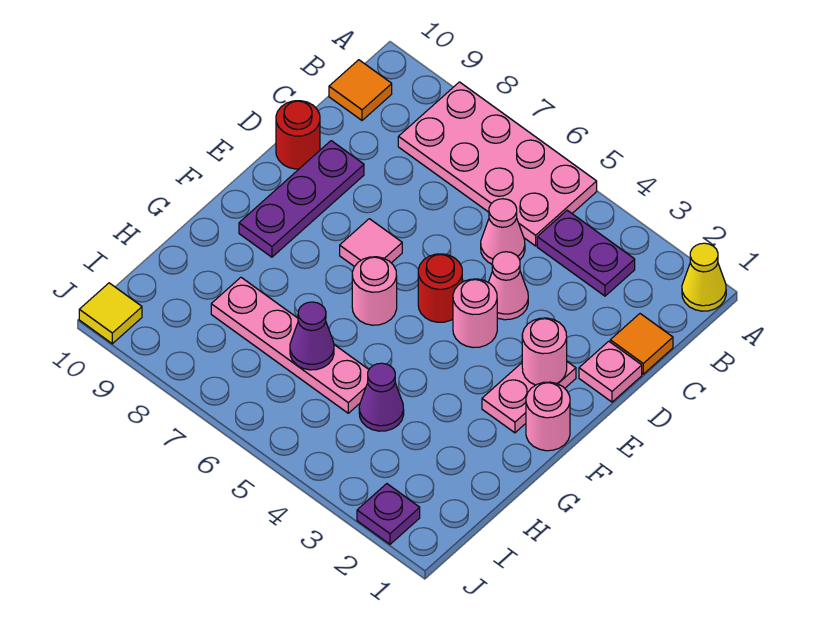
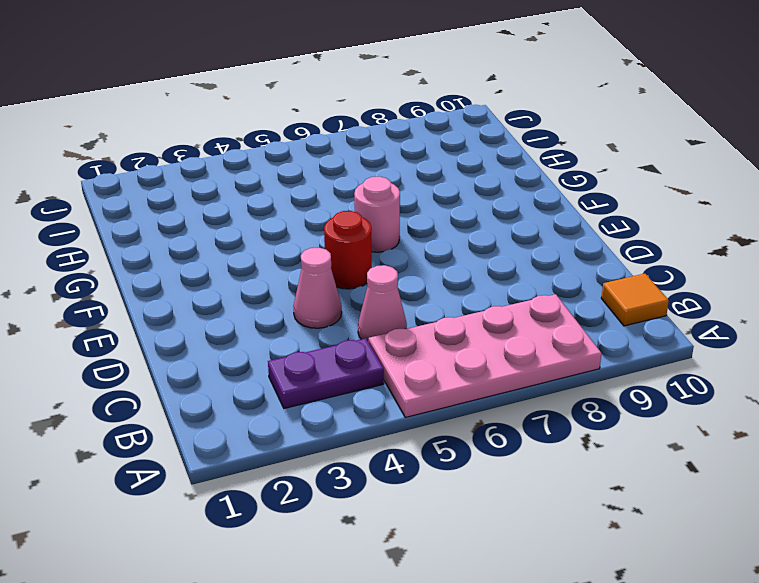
none -> yellow cone A1 level 1
none -> orange tile C1 level 1
none -> pink plate D1 level 1

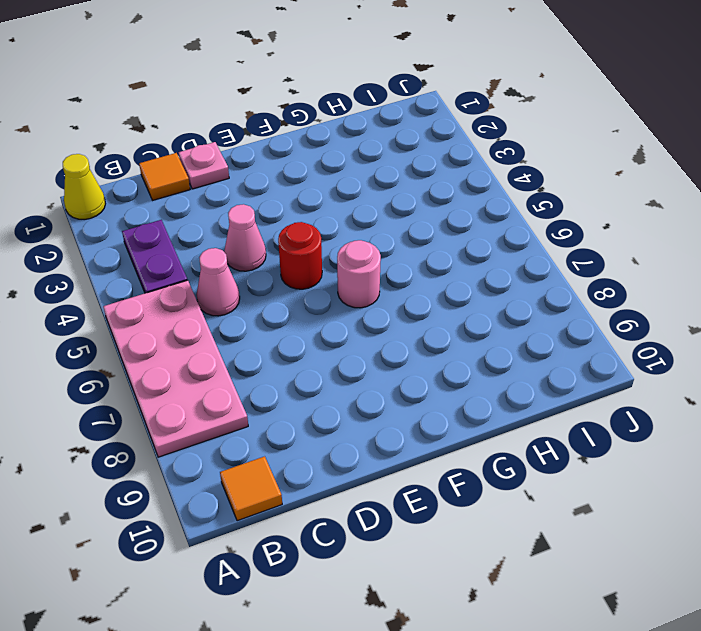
none -> purple plate D9:F9 level 1
none -> red round brick D10 level 1
none -> pink plate E2:F2 level 1

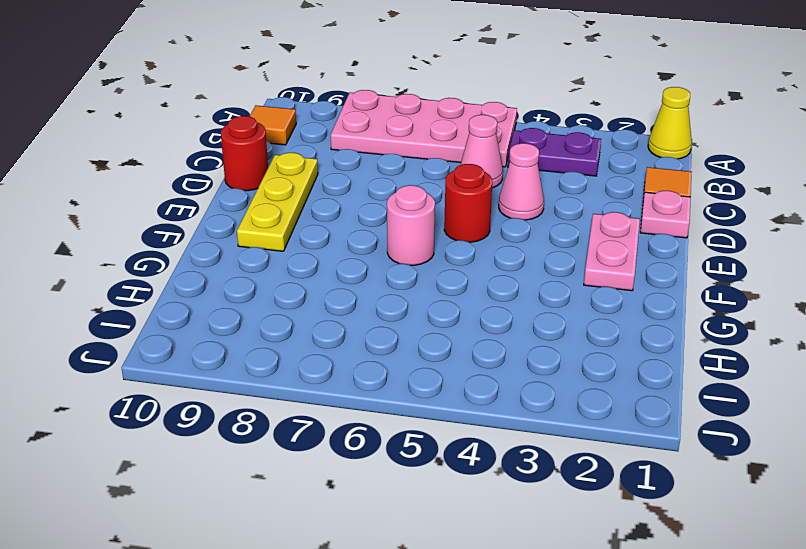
yellow plate D9:F9 level 1 -> purple plate D9:F9 level 1
none -> pink round brick E4 level 1
none -> pink tile E7 level 1
none -> pink round brick F1 level 1

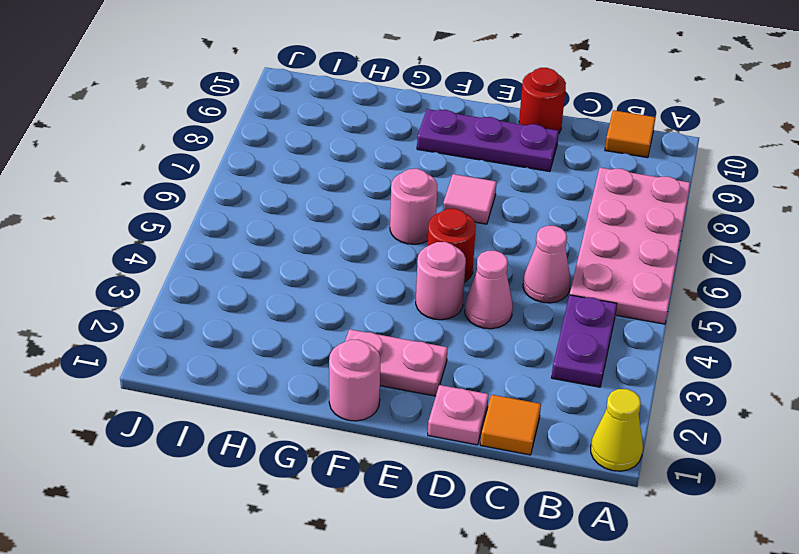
none -> purple cone H4 level 1
none -> pink plate H5:H8 level 1
none -> purple plate J2 level 1

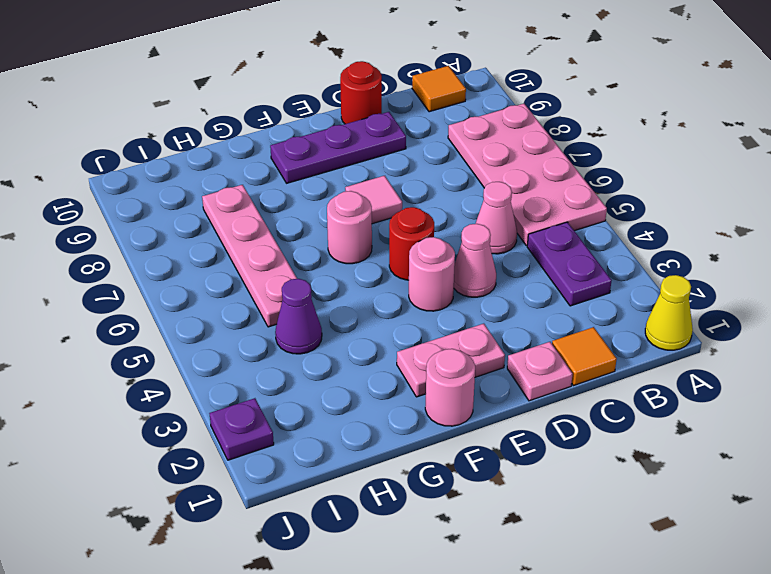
none -> yellow tile J10 level 1
none -> pink round brick E2 level 2
none -> purple cone H6 level 2

